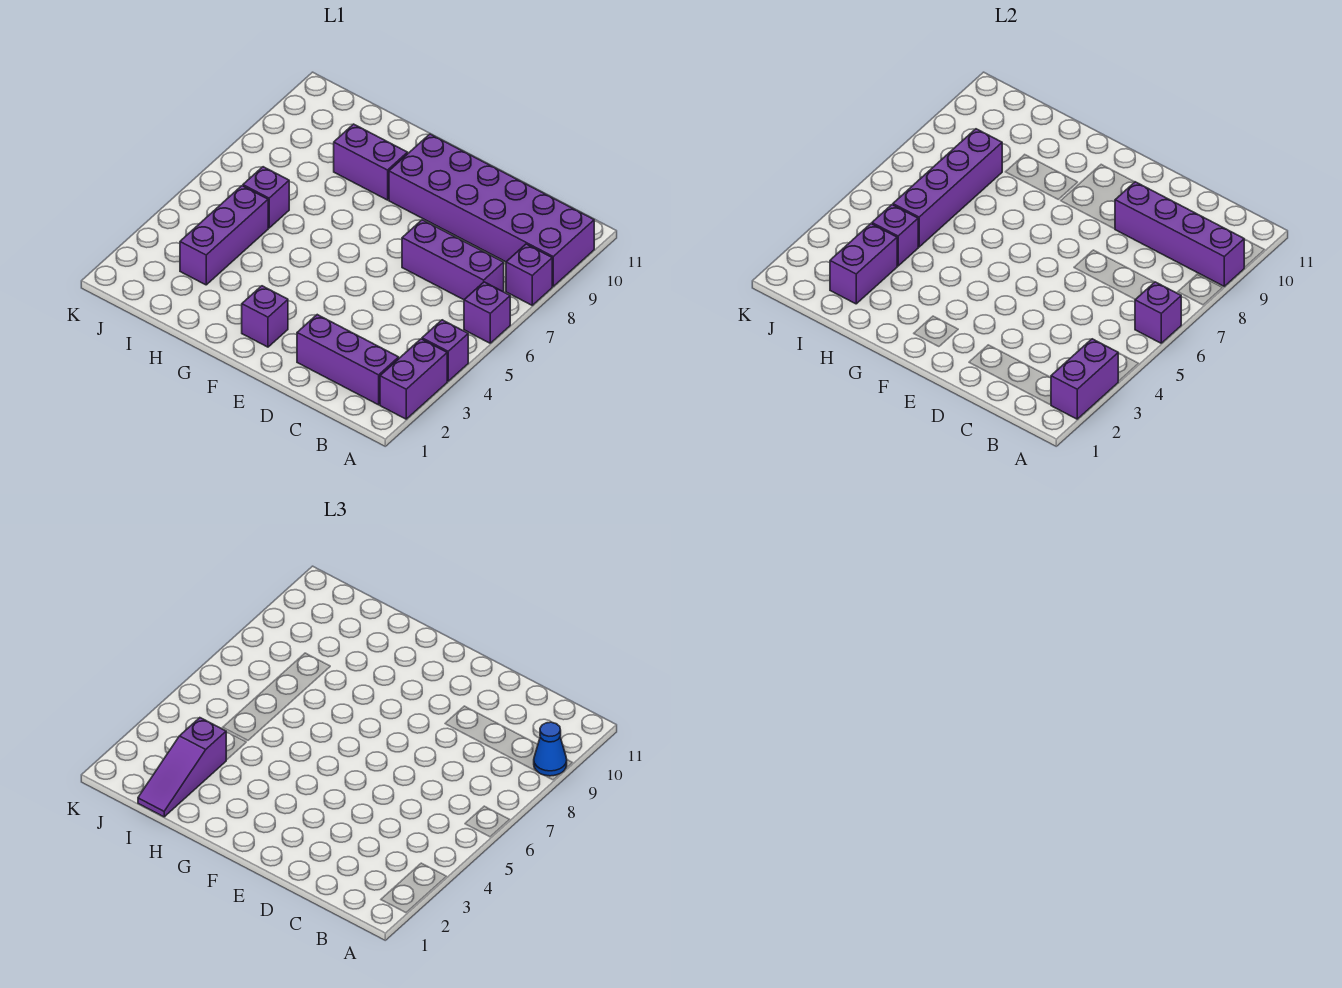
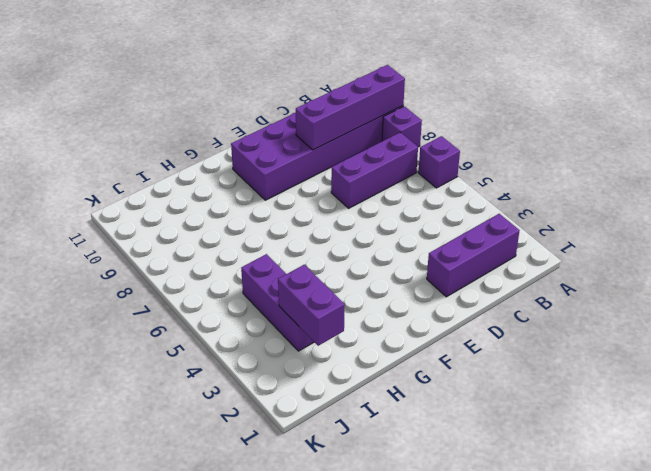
none -> purple brick A2:A3 level 1
none -> purple brick A4 level 1
none -> purple brick F2 level 1

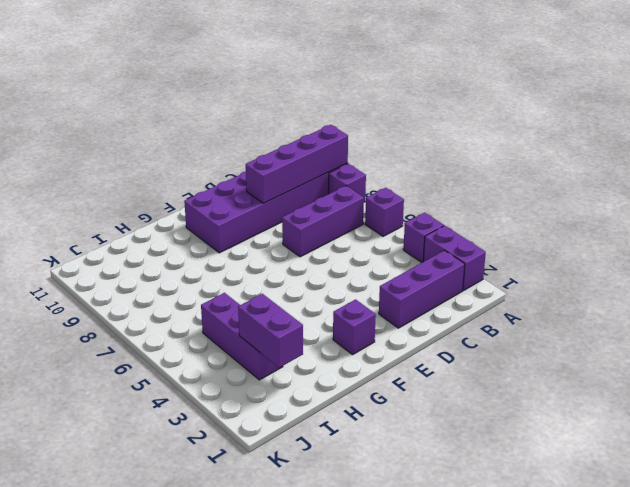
none -> purple brick G9:H9 level 1
none -> purple brick I6 level 1
none -> purple brick A2:A3 level 2

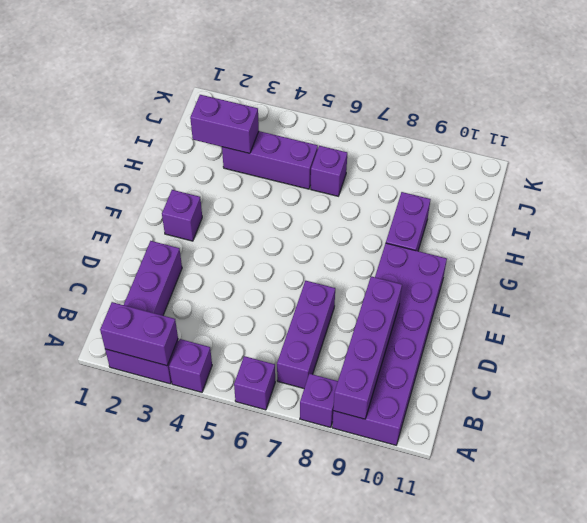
none -> purple brick A6 level 2
none -> purple brick I4 level 2
none -> purple brick I5:I8 level 2

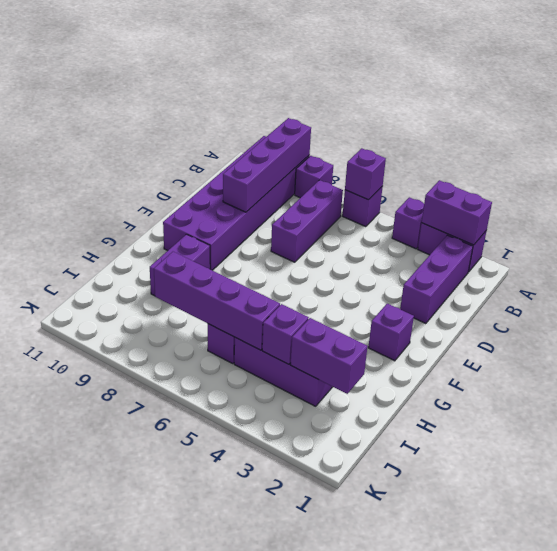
none -> blue cone A9 level 3
none -> purple slope I1:I3 level 3 top 3

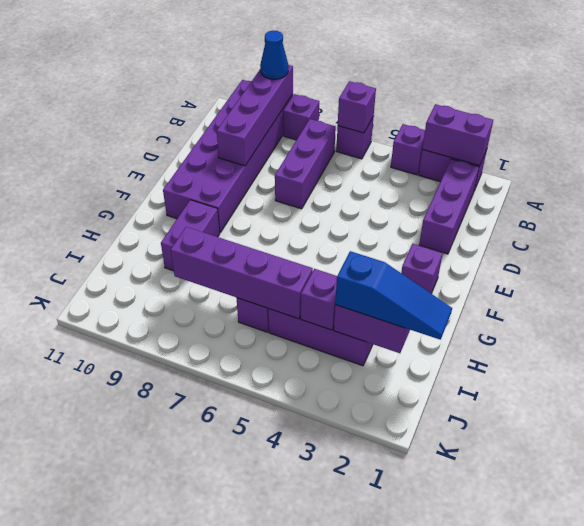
blue slope I1:I3 level 3 top 3 -> purple slope I1:I3 level 3 top 3

